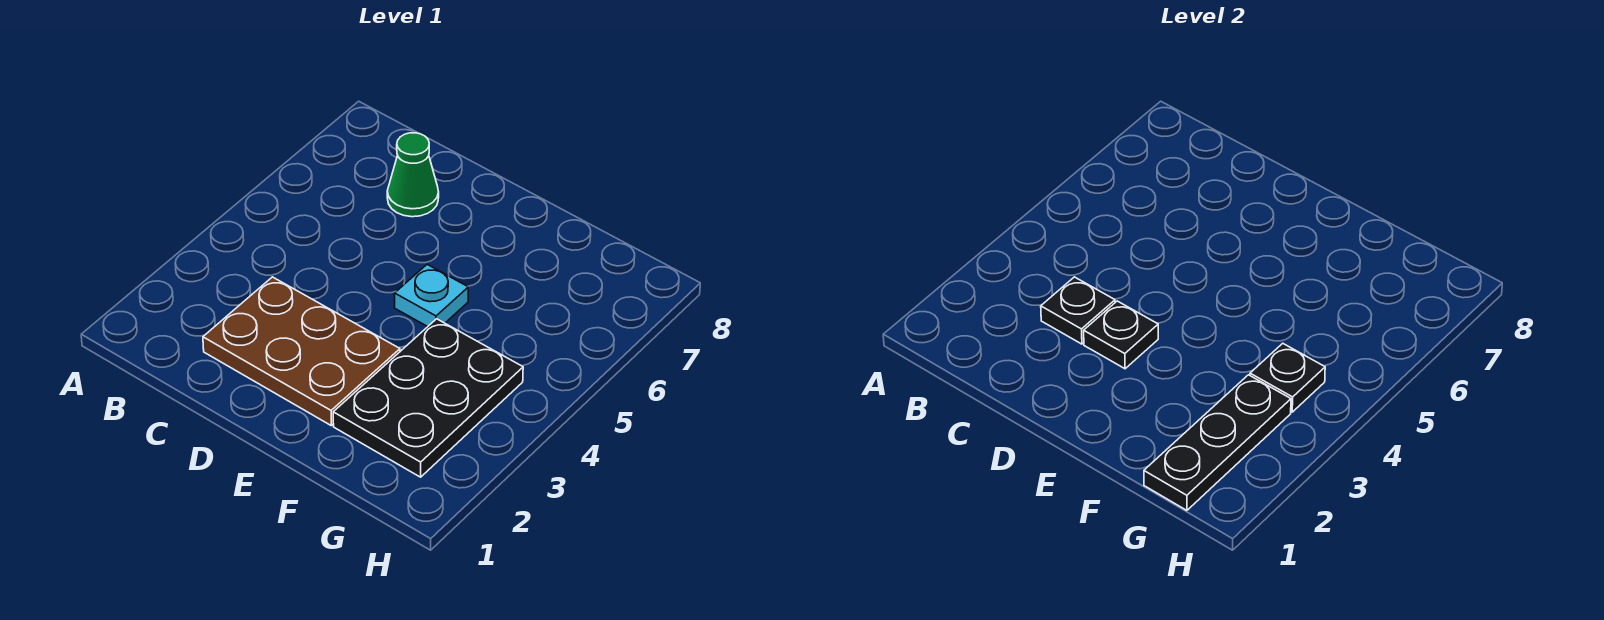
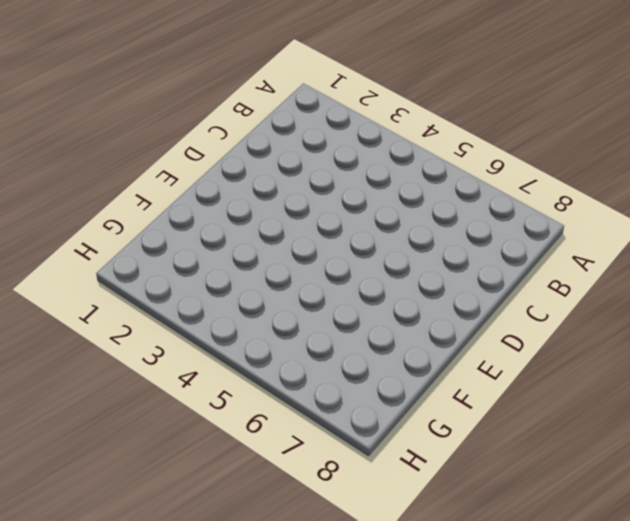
none -> brown plate C2:E3 level 1
none -> green cone C7 level 1

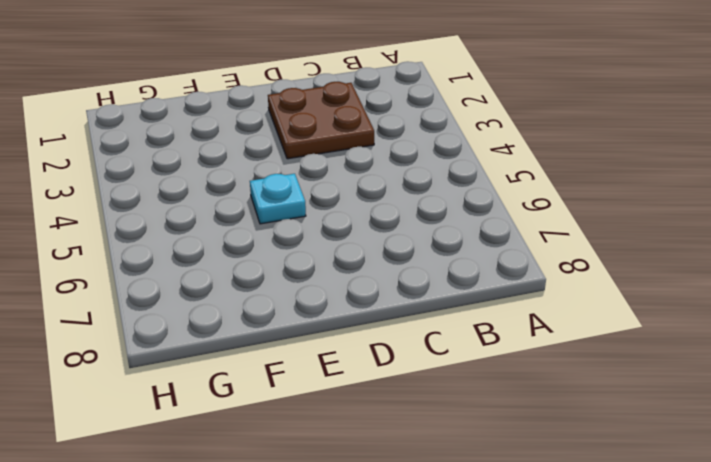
brown plate C2:D3 level 1 -> brown plate C2:E3 level 1
none -> green cone C7 level 1
none -> black plate F2:G4 level 1

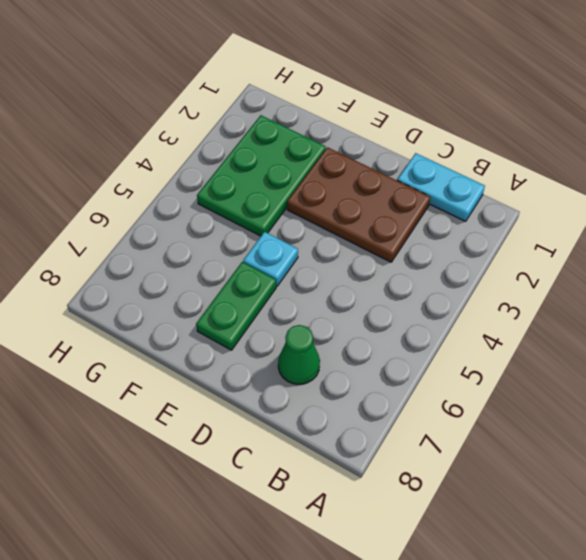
cyan plate B1:C1 level 1 -> none
green plate E6:E7 level 1 -> none
green plate F2:G4 level 1 -> black plate F2:G4 level 1
none -> black plate C3 level 2
none -> black plate D3 level 2

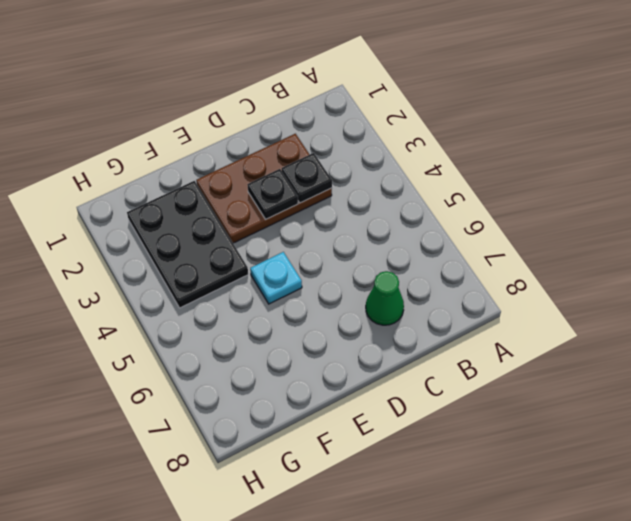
none -> black plate G1:G3 level 2
none -> black plate G4 level 2

